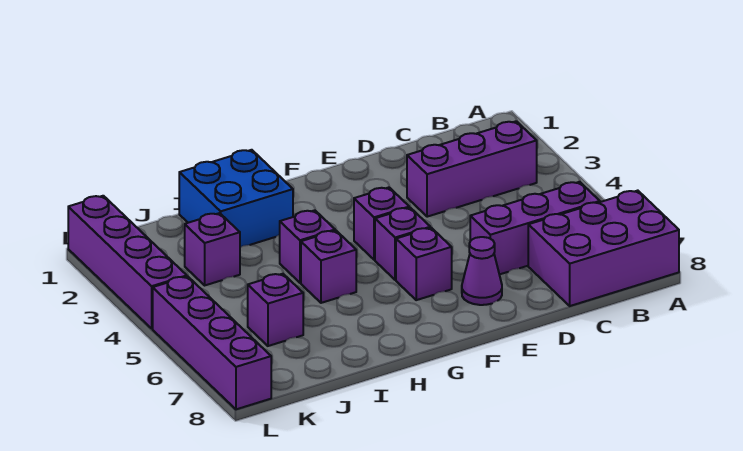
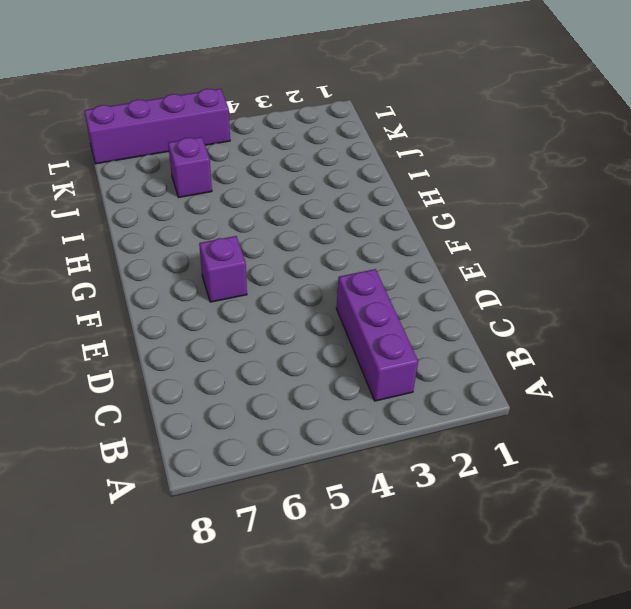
none -> purple brick A7:C8 level 1
none -> purple brick B6:D6 level 1
none -> purple cone E7 level 1

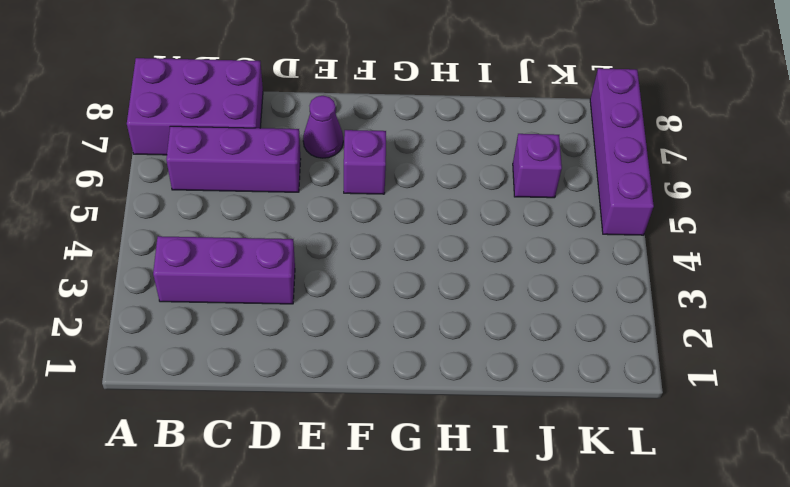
none -> purple brick F4 level 1
none -> purple brick F5 level 1
none -> blue brick H1:I2 level 1

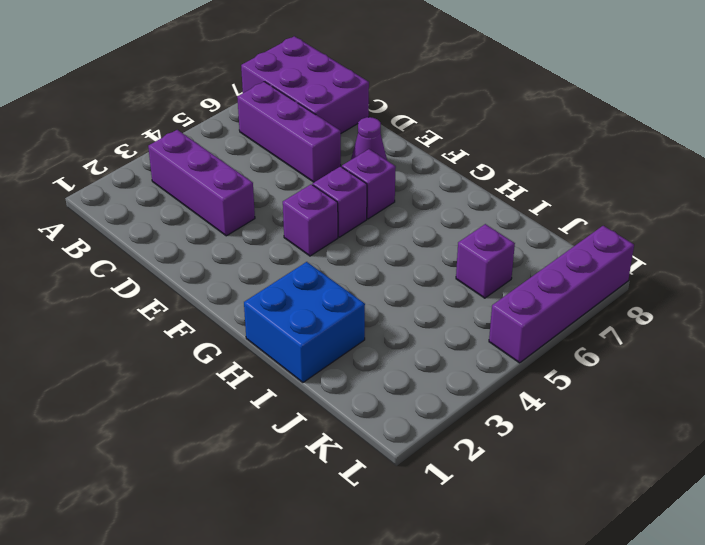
none -> purple brick H4 level 1
none -> purple brick H5 level 1
none -> purple brick J3 level 1

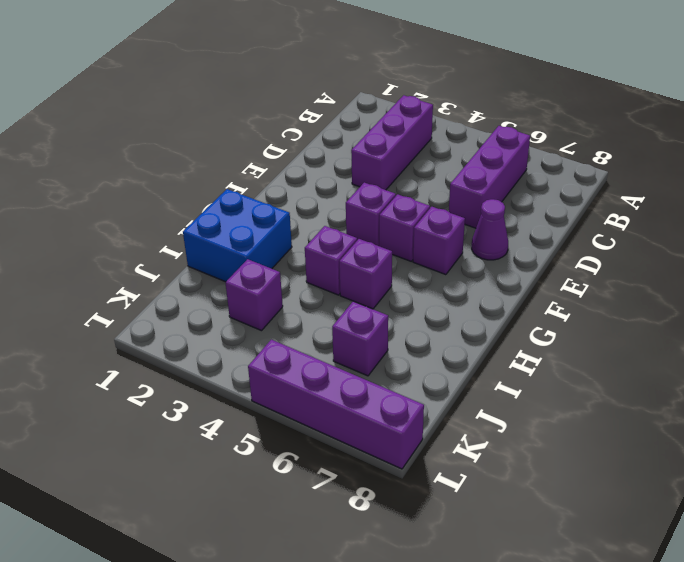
none -> purple brick A7:C8 level 1
none -> purple brick L1:L4 level 1

